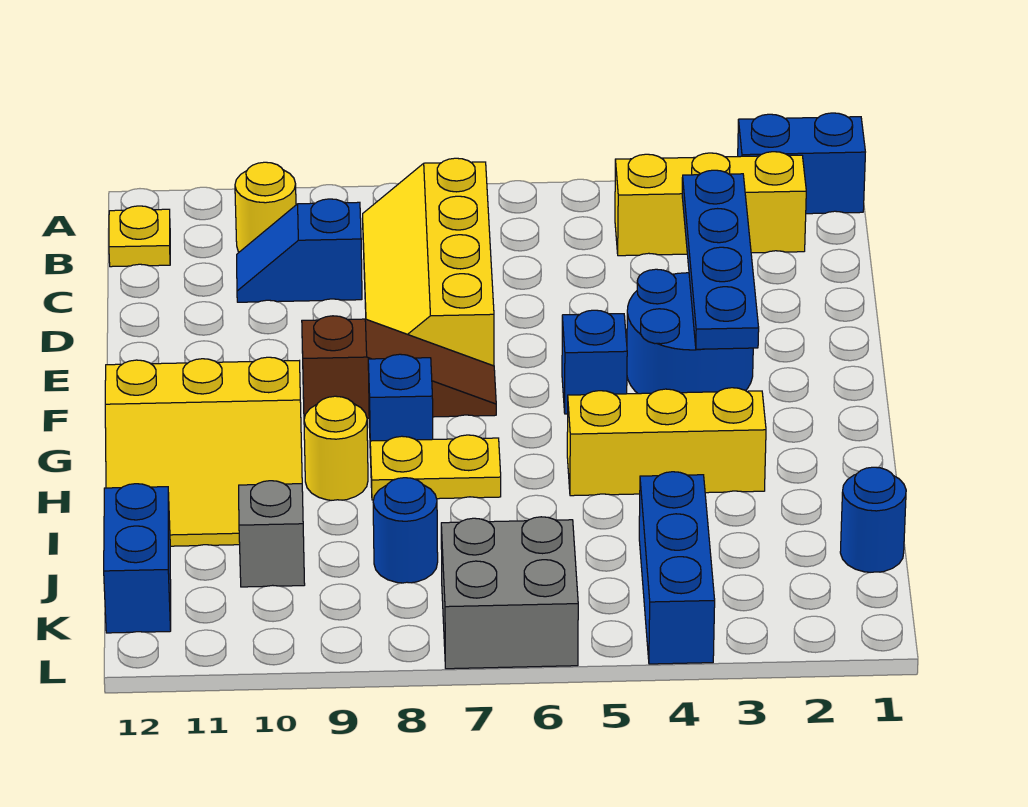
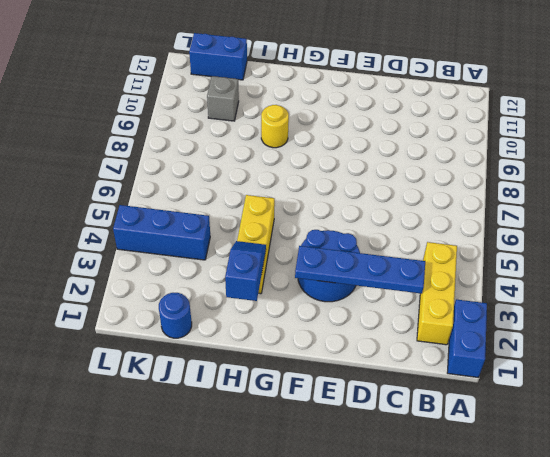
blue slope H2:H3 level 2 top 2 -> blue slope C9:C10 level 1 top 9
none -> yellow slope B7:E8 level 1 top 7
none -> yellow round brick B10 level 1
none -> yellow plate B12 level 1

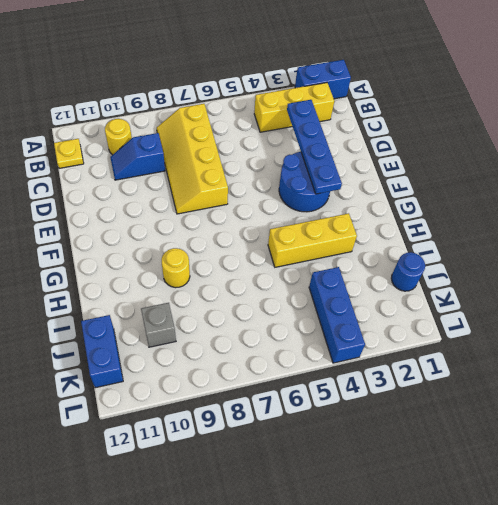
none -> blue brick F5 level 1
none -> brown slope F7:F9 level 1 top 9
none -> blue brick G8 level 1

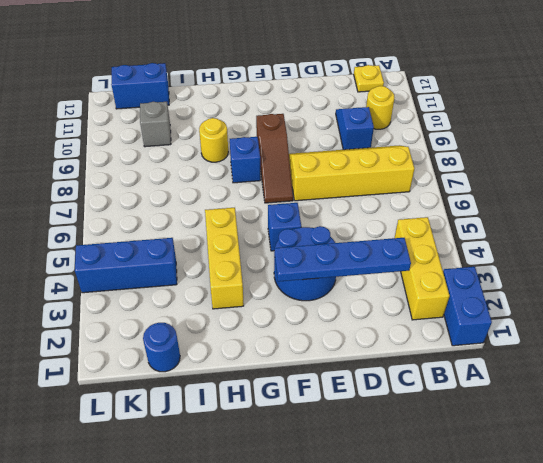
none -> yellow slope G10:I12 level 1 top G
none -> yellow plate H7:H8 level 1
none -> blue round brick J8 level 1

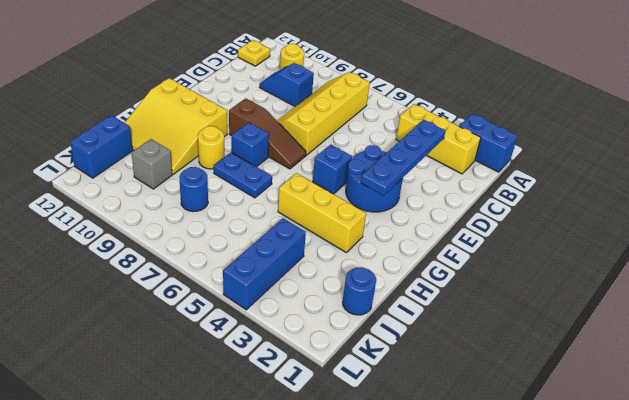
blue plate H7:H8 level 1 -> yellow plate H7:H8 level 1
none -> grey brick K6:L7 level 1

